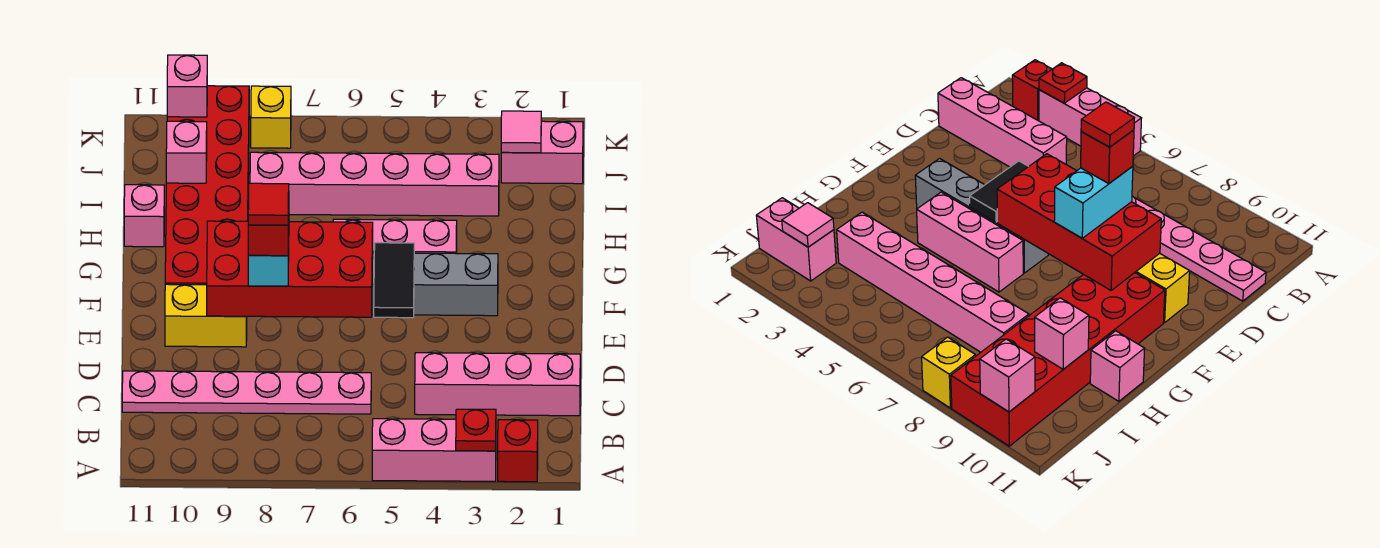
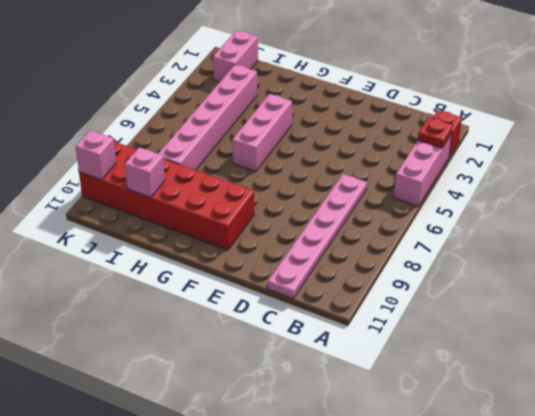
none -> pink brick C1:C4 level 1
none -> yellow brick E9:E10 level 1
none -> grey brick F3:F6 level 1

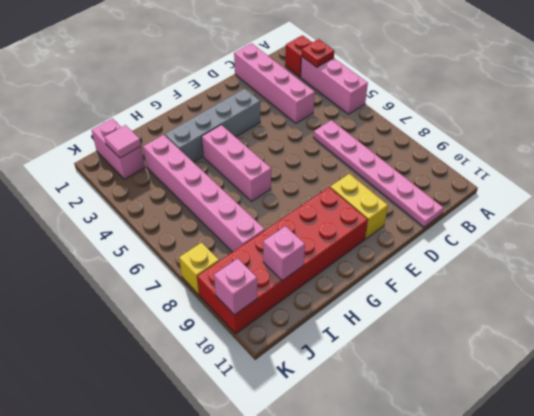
grey brick E3:H3 level 1 -> grey brick F3:F6 level 1
none -> pink brick H11 level 1
none -> black tile E5:F5 level 2
none -> red brick E6:F9 level 2

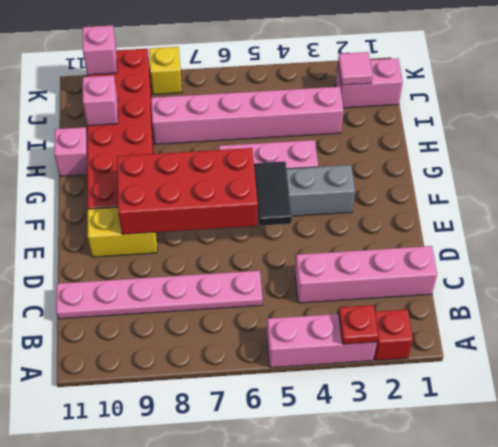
none -> cyan brick E8:F8 level 3
none -> red brick E8 level 4
none -> red tile E8 level 5

